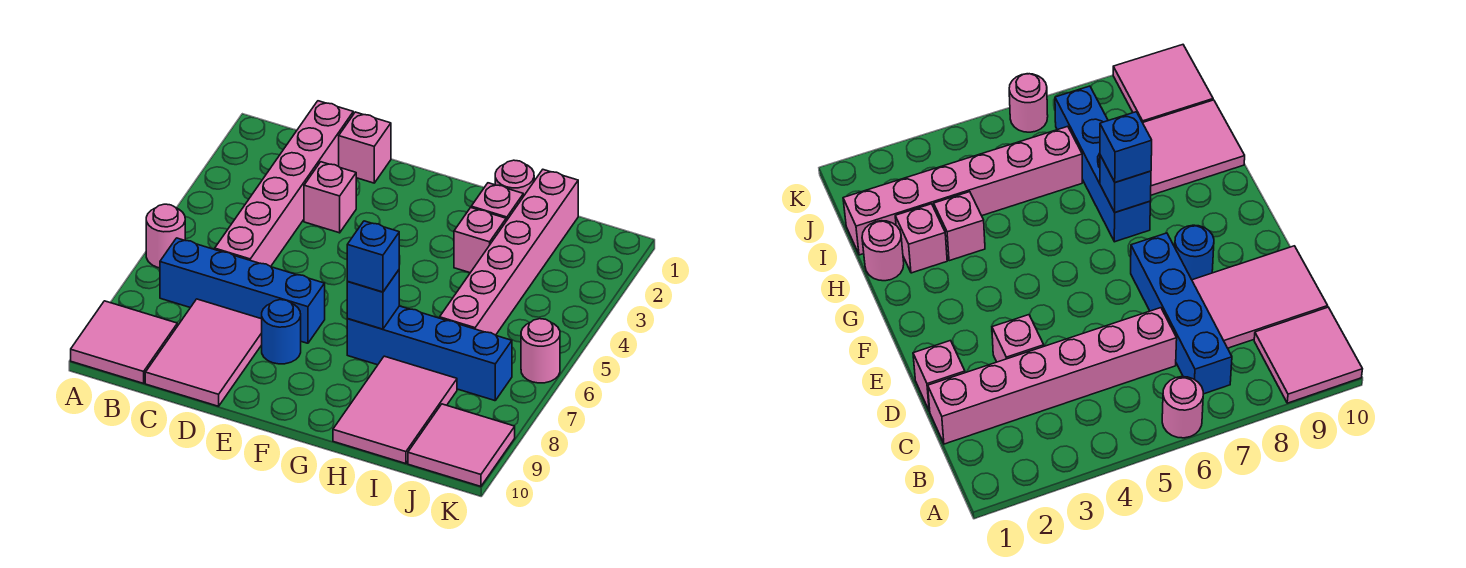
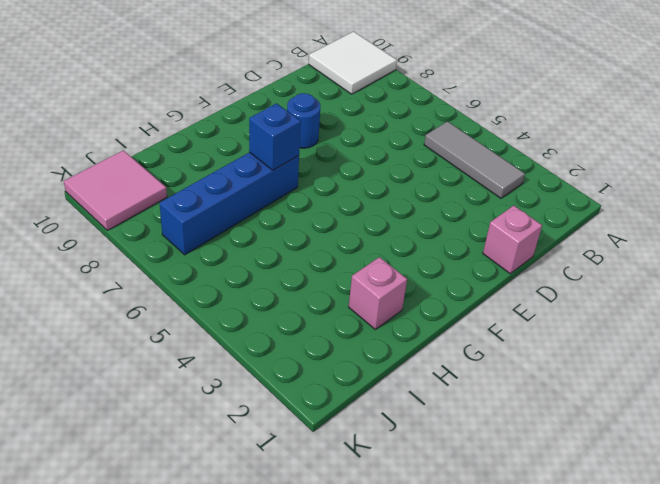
white tile A9:B10 level 1 -> pink tile A9:B10 level 1
grey tile B3:B5 level 1 -> none
none -> pink round brick A6 level 1
none -> blue brick B7:E7 level 1
none -> pink brick C1:C6 level 1

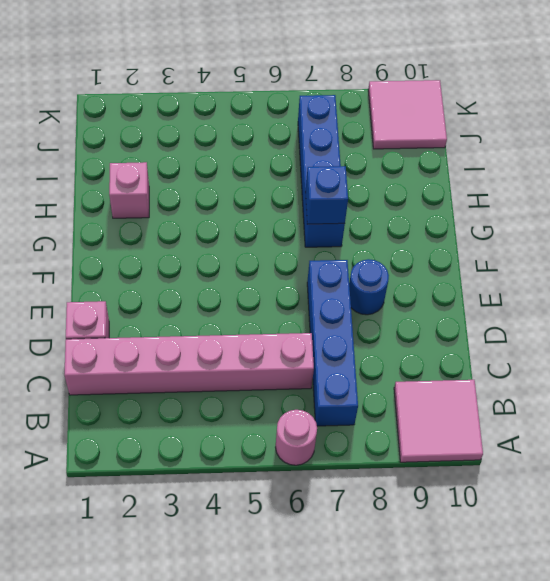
none -> pink tile C8:D10 level 1
none -> pink brick D3 level 1
none -> pink round brick H1 level 1

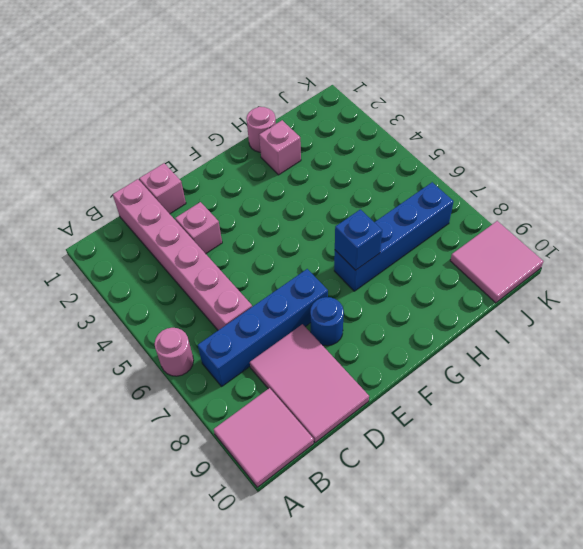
none -> pink brick H3 level 1
none -> pink tile H8:I10 level 1
none -> pink brick I1:I6 level 1

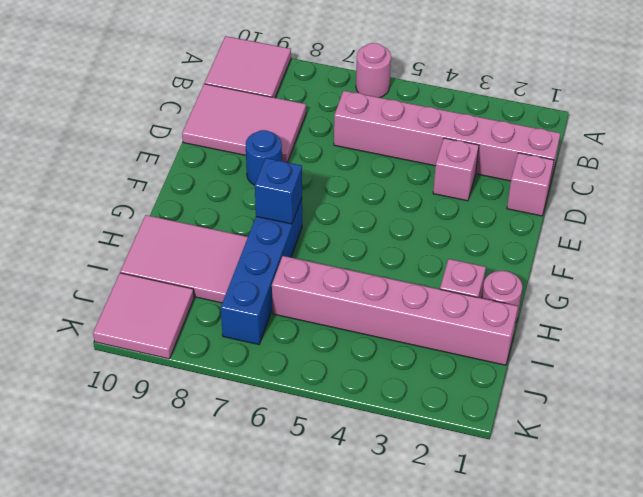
none -> blue brick B7:E7 level 1
none -> pink brick H3 level 1
none -> pink round brick K6 level 1

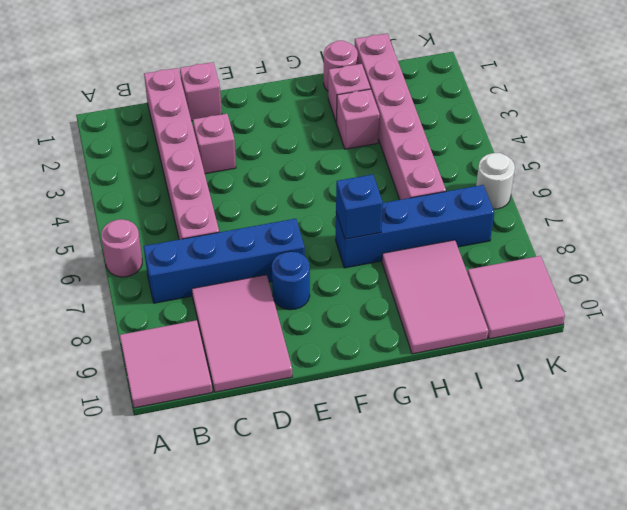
white round brick K6 level 1 -> pink round brick K6 level 1
none -> blue brick G7 level 3

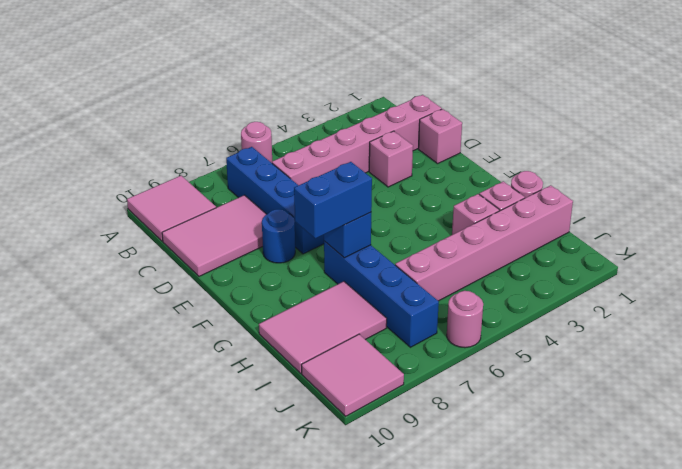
blue brick G7:G8 level 3 -> blue brick G7 level 3

